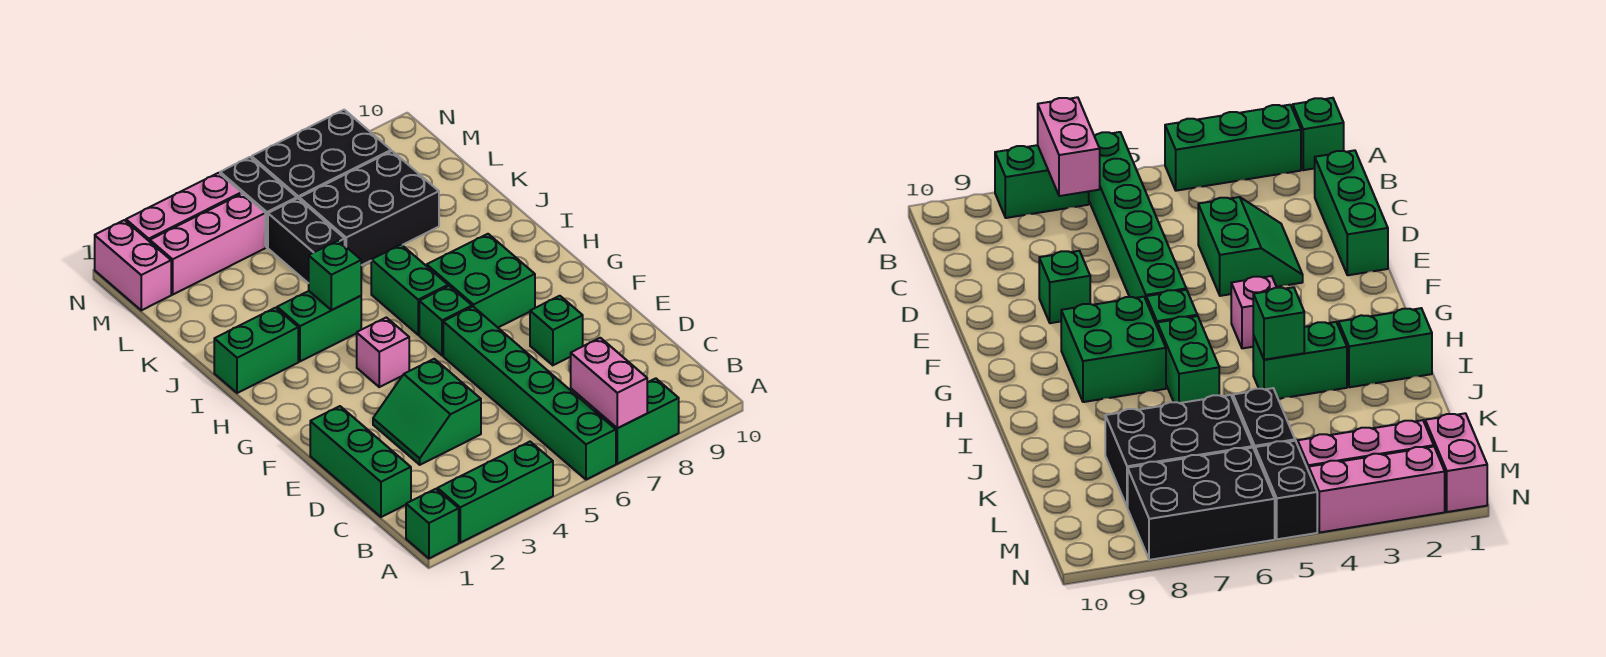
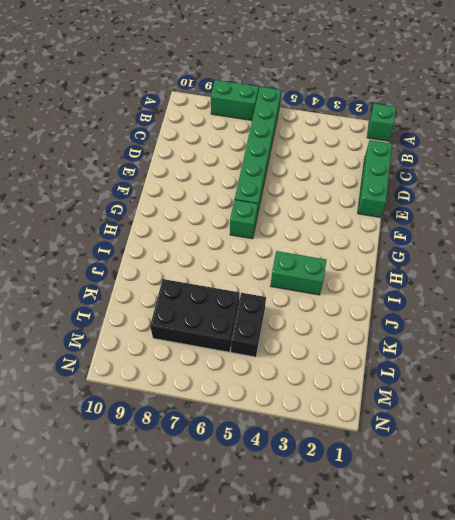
none -> green brick A2:A4 level 1
none -> green slope D3:E4 level 1 top 4
none -> green brick E8 level 1

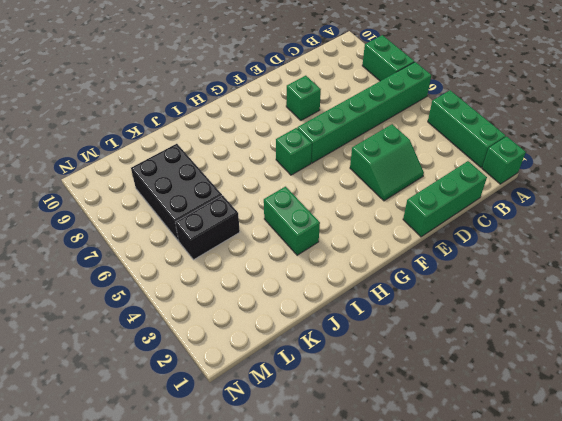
none -> pink brick G4 level 1
none -> green brick G7:H8 level 1
none -> green brick H6:I6 level 1

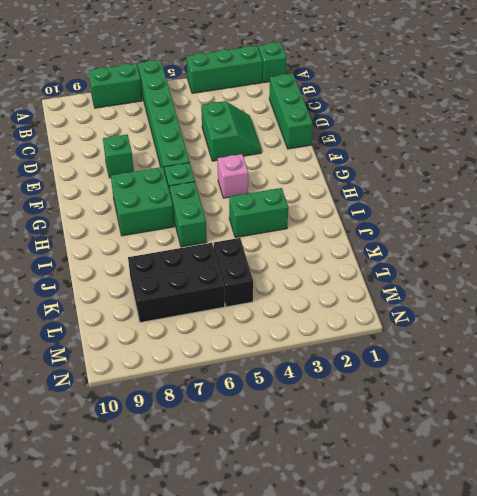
none -> green brick I1:I2 level 1
none -> pink brick M1:N1 level 1
none -> pink brick M2:M4 level 1

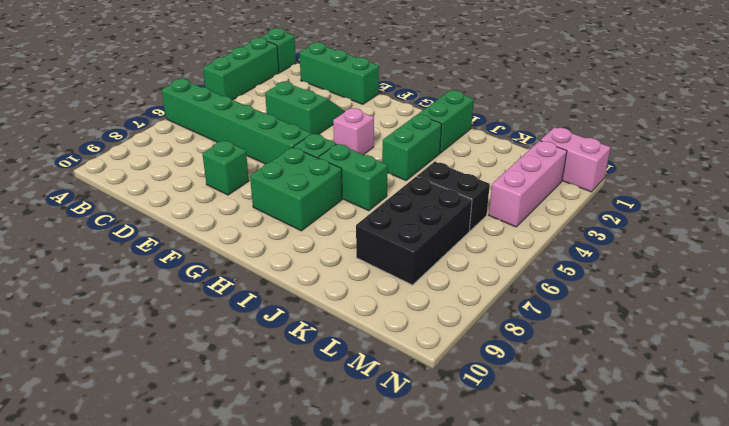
none -> green brick A7:A8 level 1
none -> black brick M5:N5 level 1
none -> black brick M6:N8 level 1

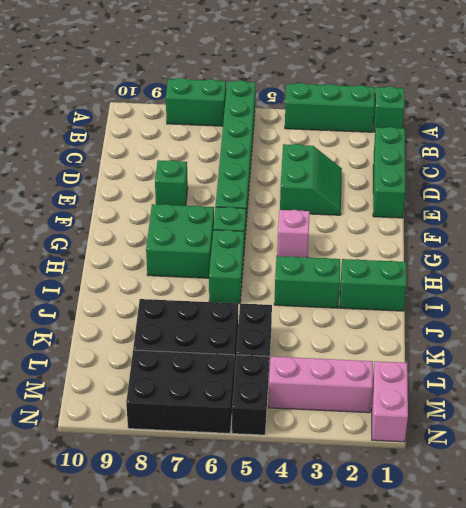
none -> pink brick N2:N4 level 1
none -> pink brick A7:B7 level 2
none -> green brick I4 level 2

